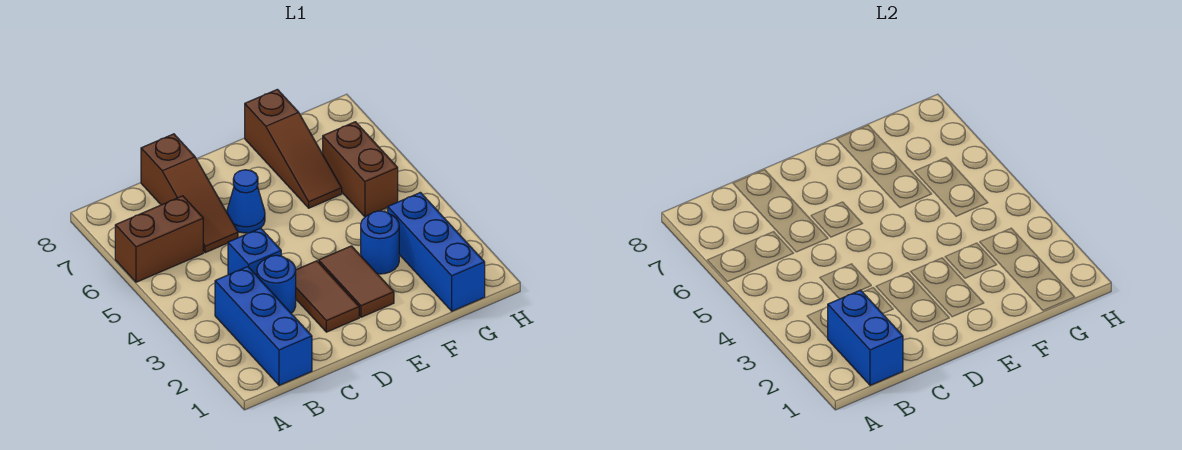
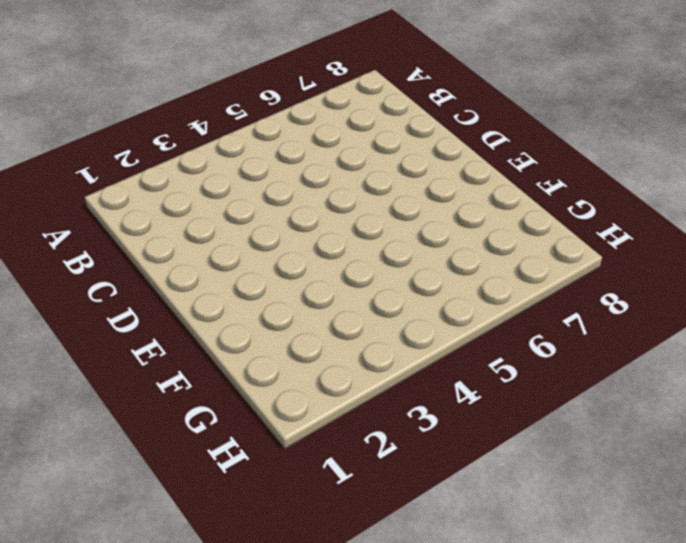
none -> brown brick A6:B6 level 1
none -> blue brick B1:B3 level 1
none -> blue round brick C3 level 1

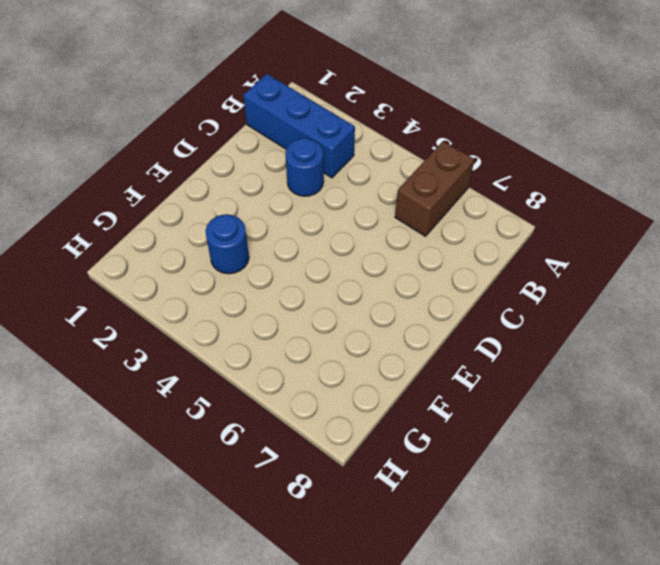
none -> blue brick C4 level 1
none -> brown slope C6:C8 level 1 top 8
none -> brown tile D2:D3 level 1

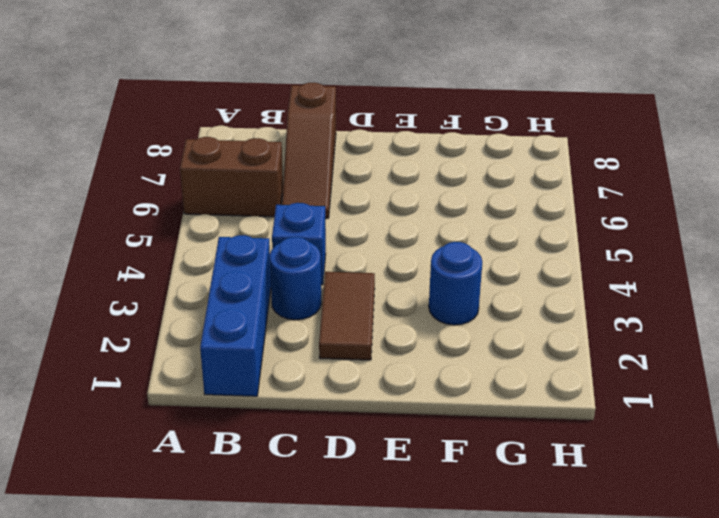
none -> blue cone D6 level 1
none -> brown tile E2:E3 level 1
none -> brown slope F6:F8 level 1 top 8

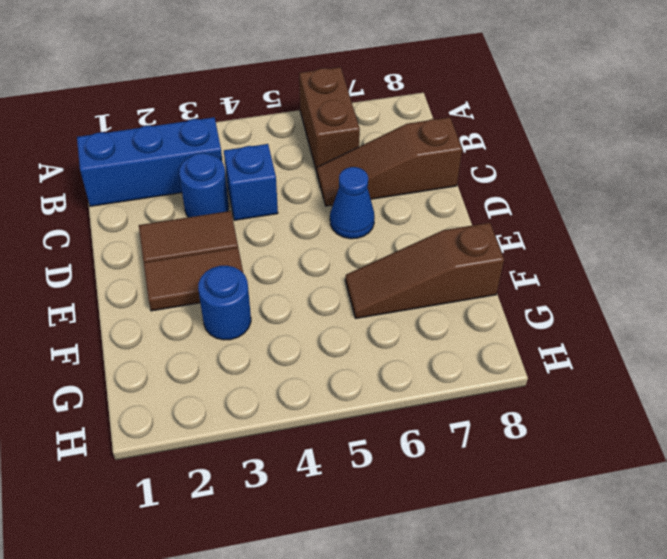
none -> blue brick G1:G3 level 1
none -> brown brick G5:G6 level 1
none -> blue brick B1:B2 level 2

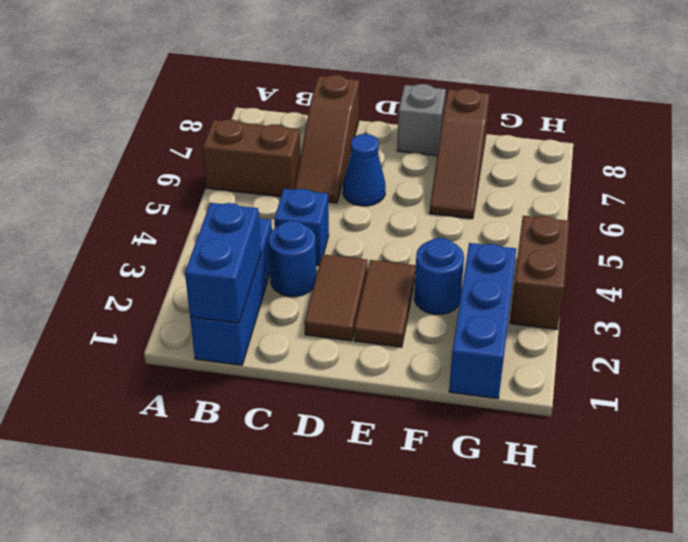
grey brick E8 level 1 -> none
brown brick H3:H4 level 1 -> brown brick G5:G6 level 1

